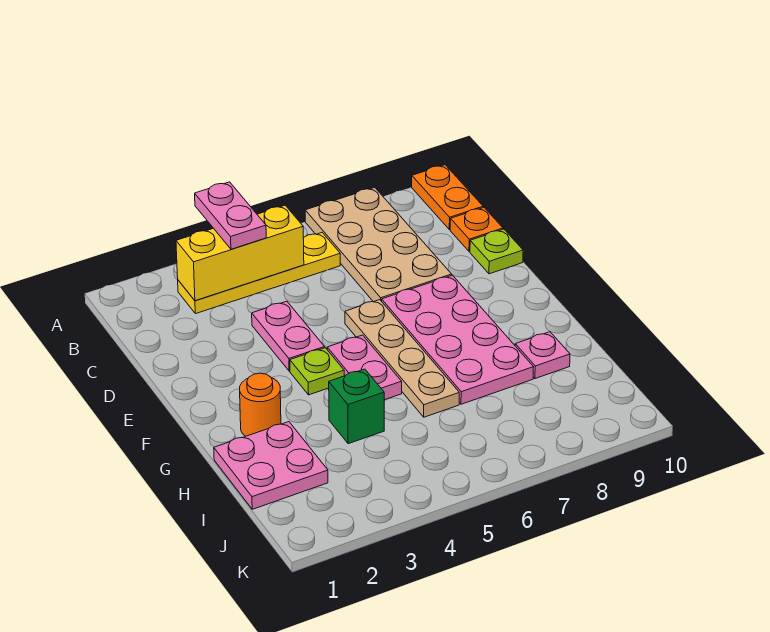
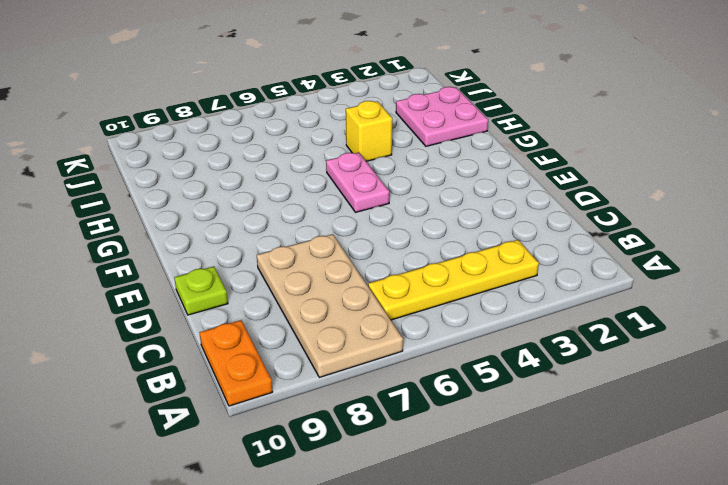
yellow brick H4 level 1 -> green brick H4 level 1
none -> orange plate C10 level 1
none -> pink plate D4:E4 level 1
none -> tan plate E6:H6 level 1

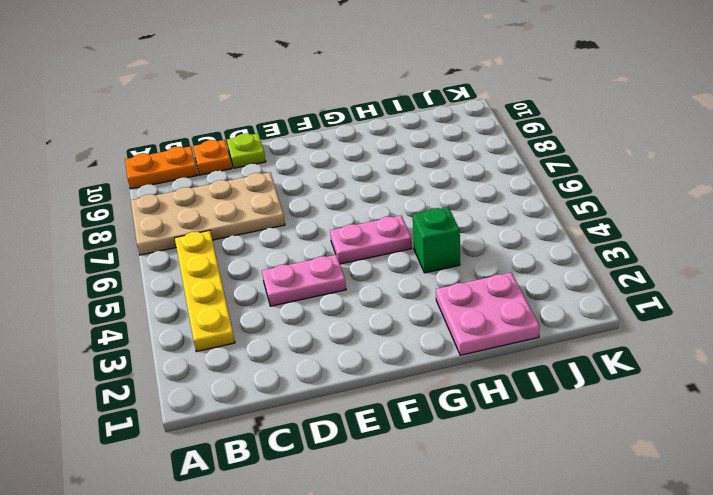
none -> tan plate E6:H6 level 1
none -> pink plate E7:H8 level 1
none -> lime plate F4 level 1

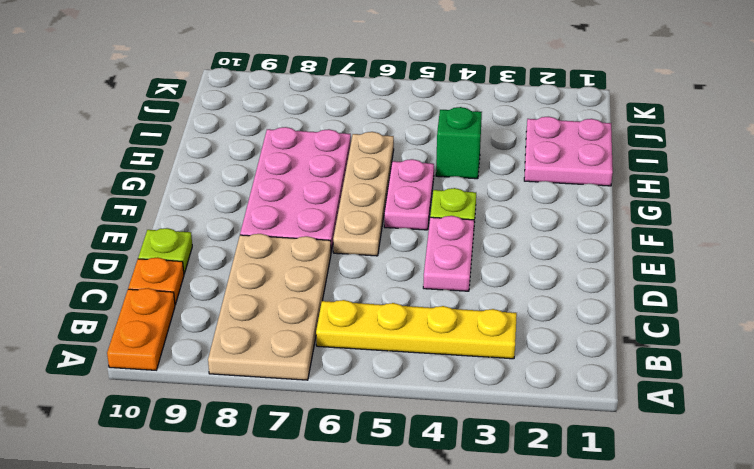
none -> orange round brick G2 level 1
none -> pink plate H9 level 1
none -> yellow brick B3:B5 level 2

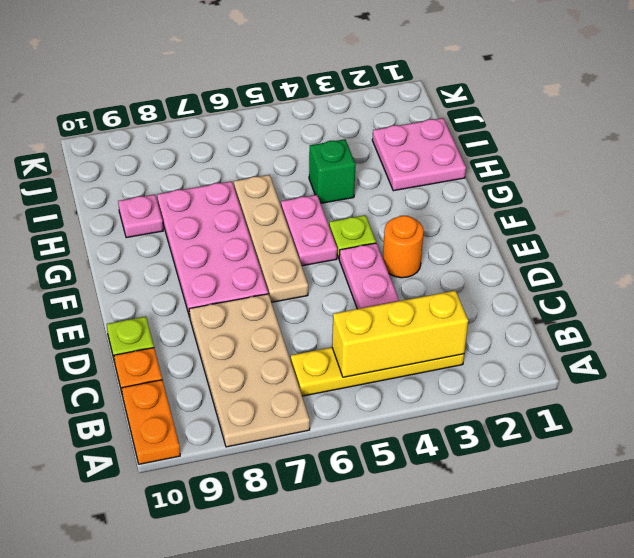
orange round brick E3 level 1 -> orange round brick G2 level 1
none -> pink plate A4:B4 level 3

